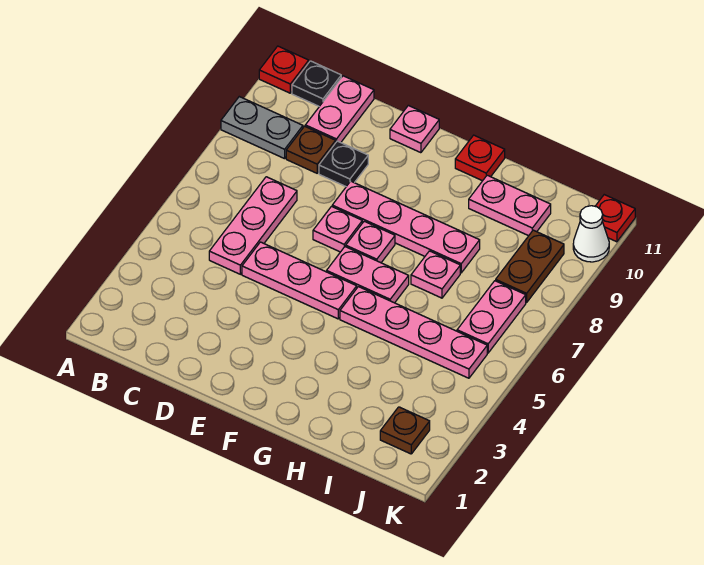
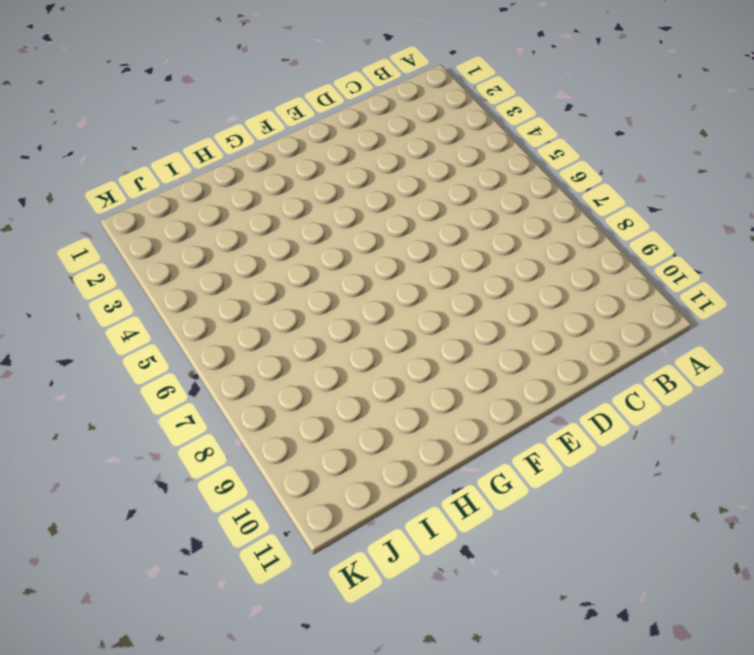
none -> grey plate A9:B9 level 1
none -> red plate A11 level 1
none -> black plate B11 level 1

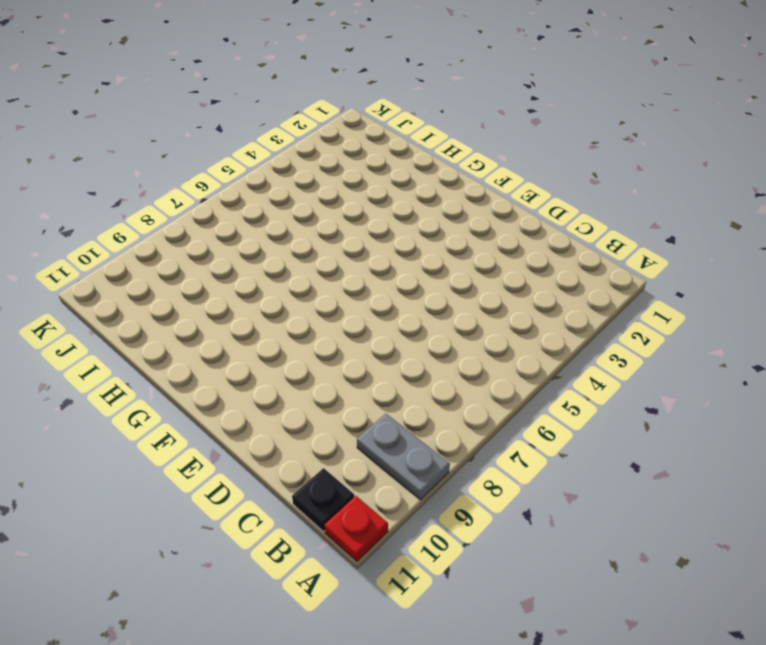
none -> pink plate C5:C7 level 1
none -> brown plate C9 level 1
none -> pink plate C10:C11 level 1

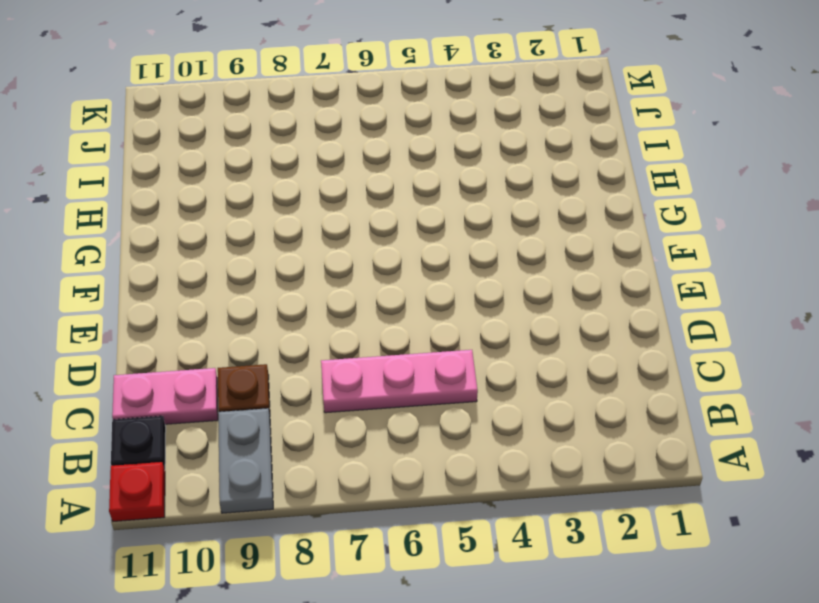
none -> pink plate D5:F5 level 1
none -> black plate D9 level 1
none -> pink plate E7 level 1

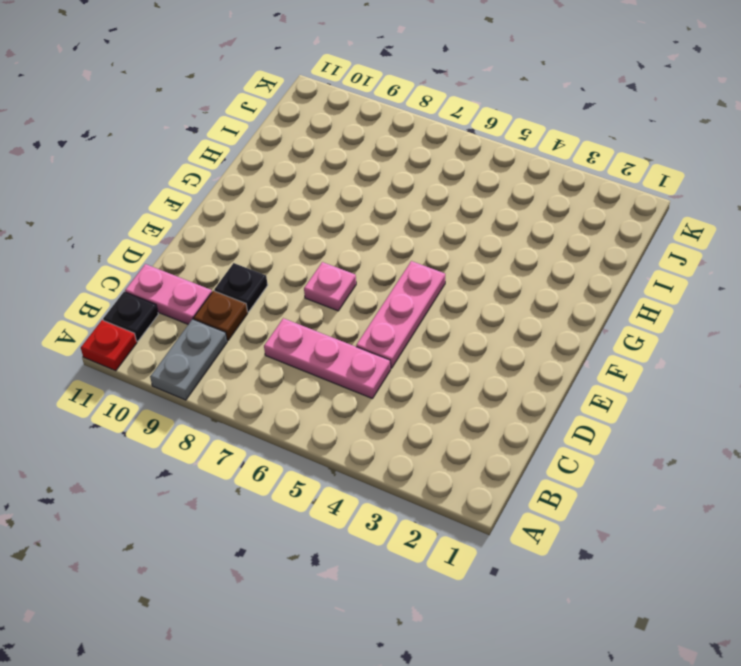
none -> pink plate E8:H8 level 1
none -> pink plate E11 level 1
none -> pink plate F6:G6 level 1

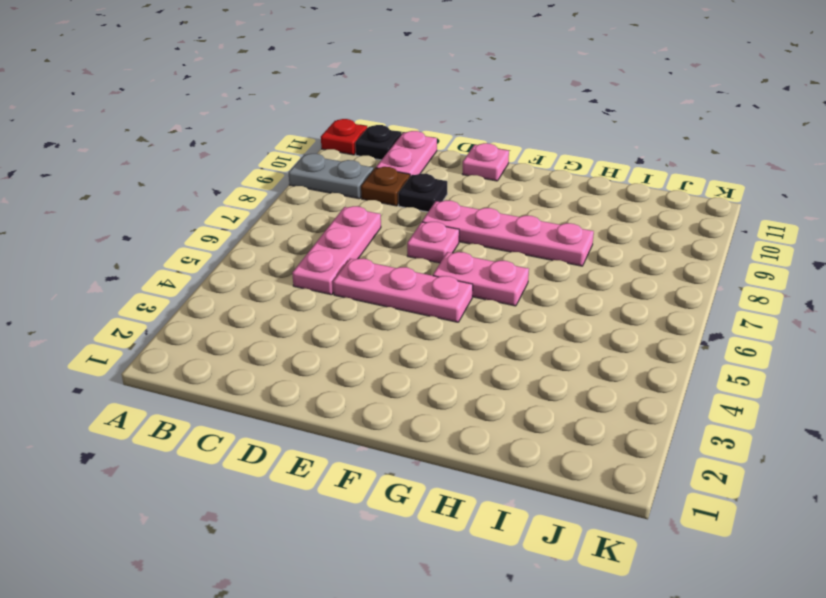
none -> pink plate F7 level 1
none -> pink plate G5:J5 level 1
none -> red plate G11 level 1

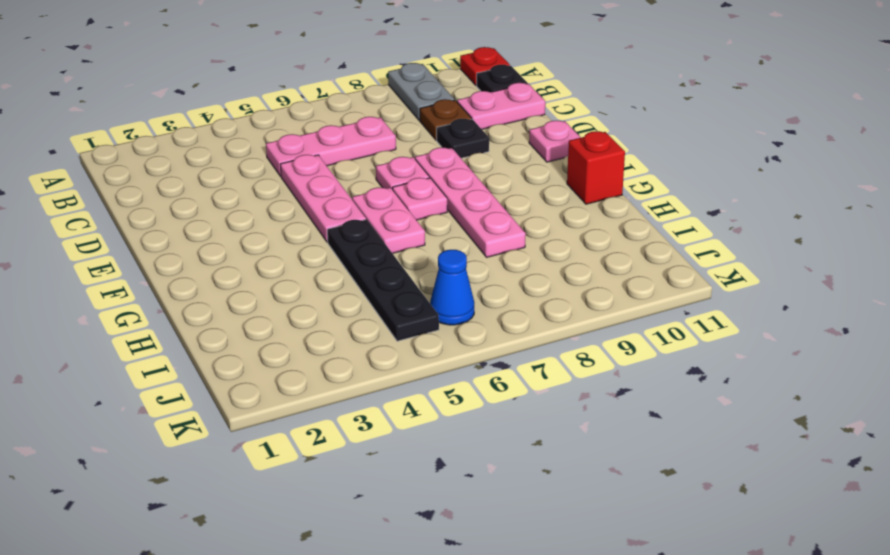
black plate G5:J5 level 1 -> pink plate G5:J5 level 1
red brick G11 level 1 -> red plate G11 level 1
blue cone J6 level 1 -> pink plate J6:J7 level 1
none -> pink plate H7 level 1
none -> pink plate H10:I10 level 1
none -> brown plate J2 level 1

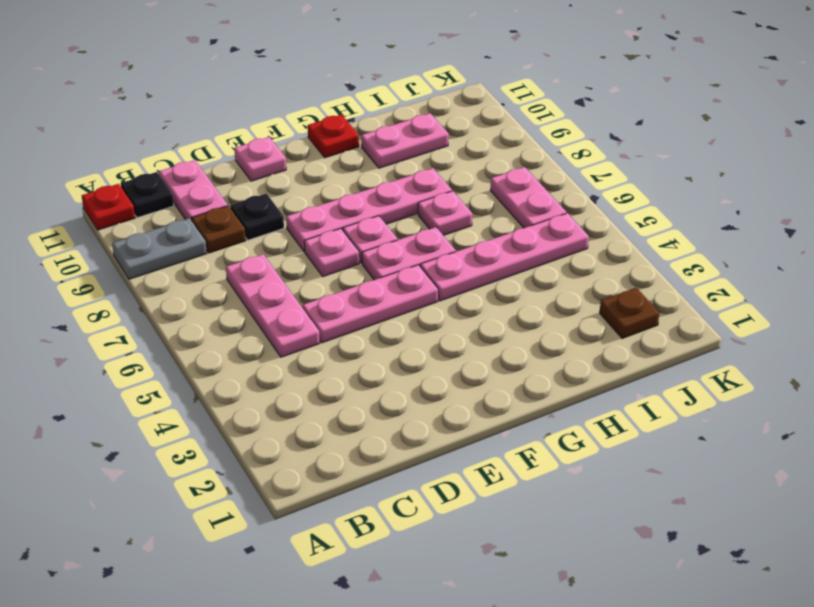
none -> brown plate J8:J9 level 1
none -> white cone K10 level 1
none -> red plate K11 level 1

